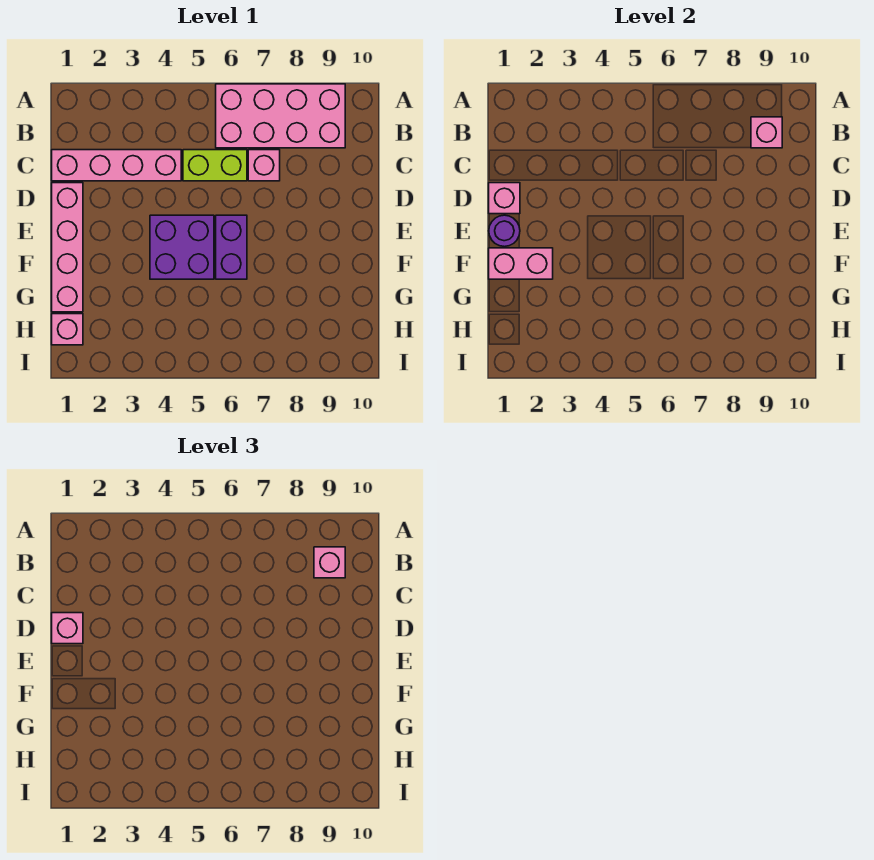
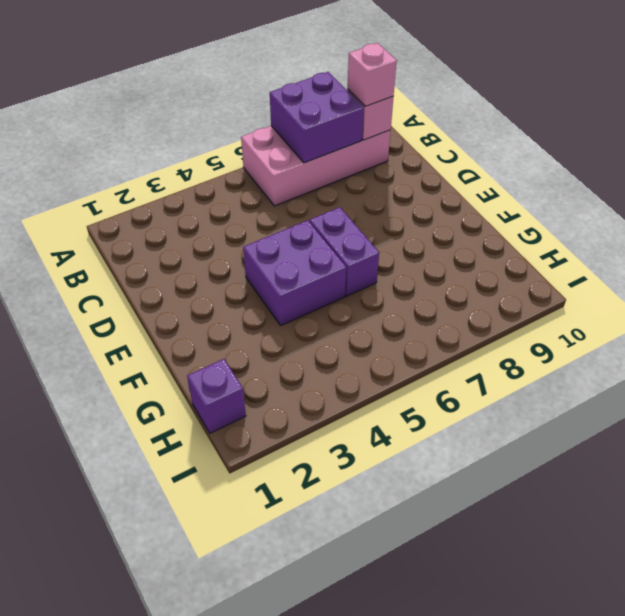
purple brick A7:B8 level 2 -> none
purple brick H1 level 1 -> pink brick H1 level 1
none -> pink brick C1:C4 level 1
none -> lime brick C5:C6 level 1
none -> pink brick C7 level 1

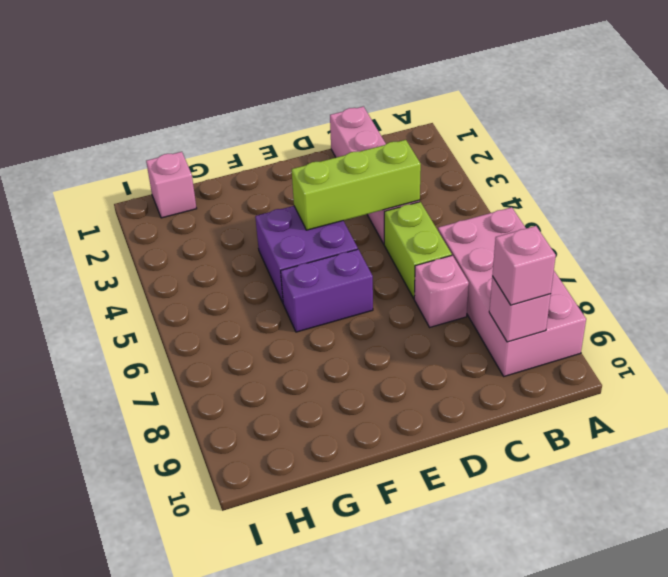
lime brick C4:E4 level 2 -> none
none -> pink brick D1:G1 level 1
none -> pink brick D1 level 2
none -> purple round brick E1 level 2

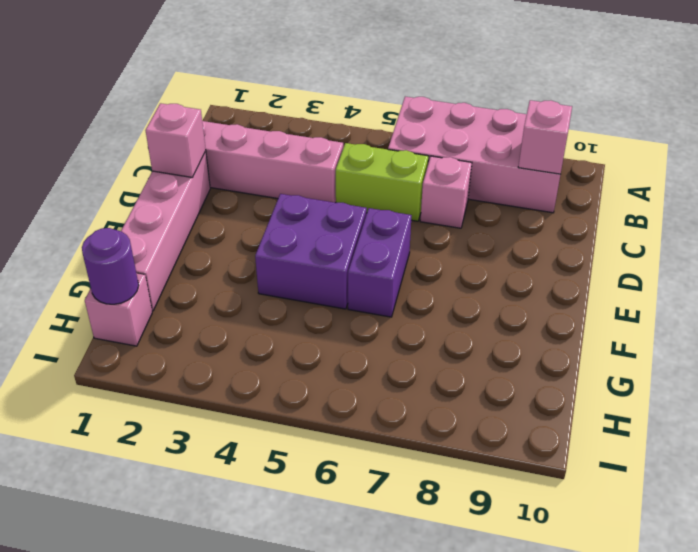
purple round brick H1 level 2 -> purple round brick E1 level 2
none -> pink brick F1:F2 level 2
none -> pink brick B9 level 3
none -> pink brick D1 level 3

